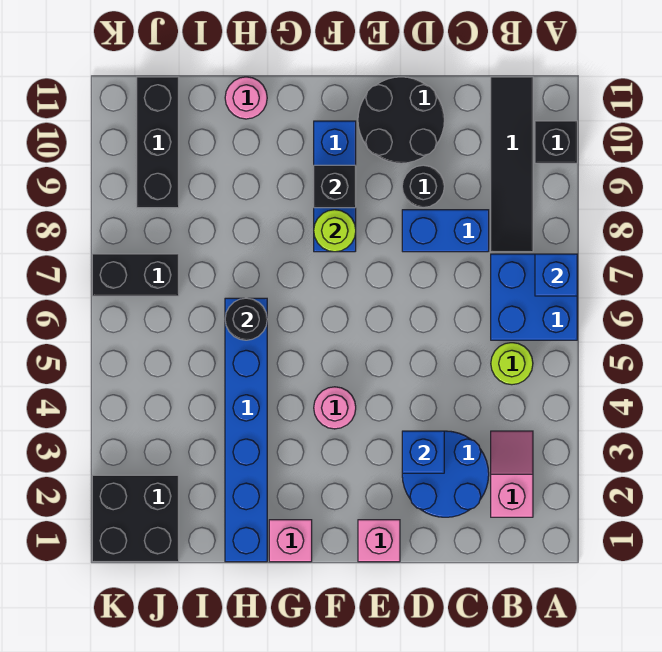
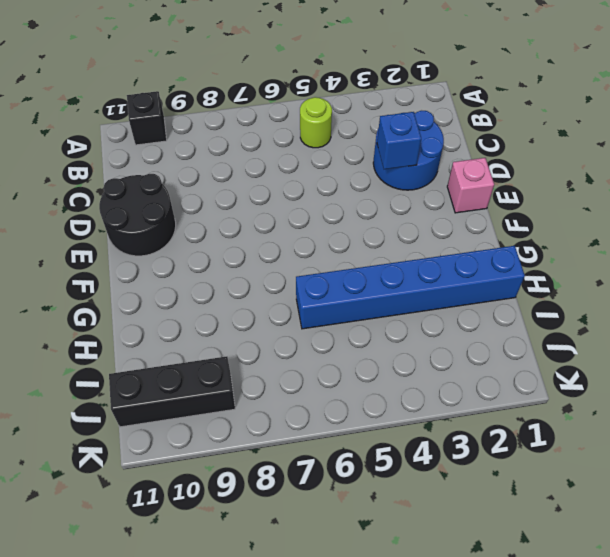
none -> blue brick A6:B7 level 1
none -> pink slope B2:B3 level 1 top 2
none -> black tile B8:B11 level 1

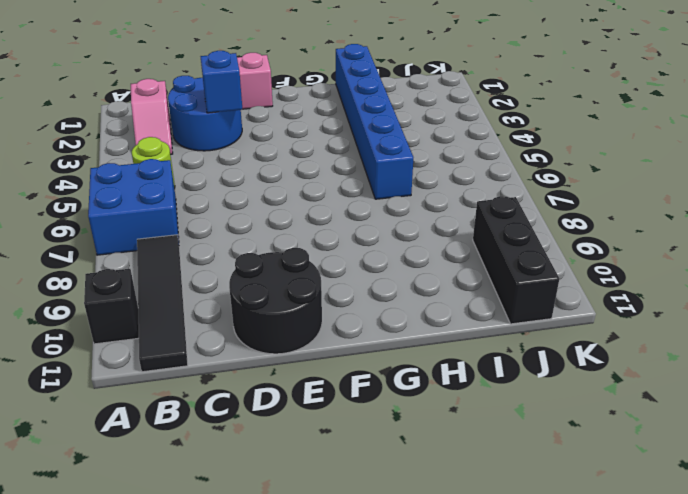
none -> blue brick C8:D8 level 1
none -> black round brick D9 level 1
none -> pink round brick F4 level 1

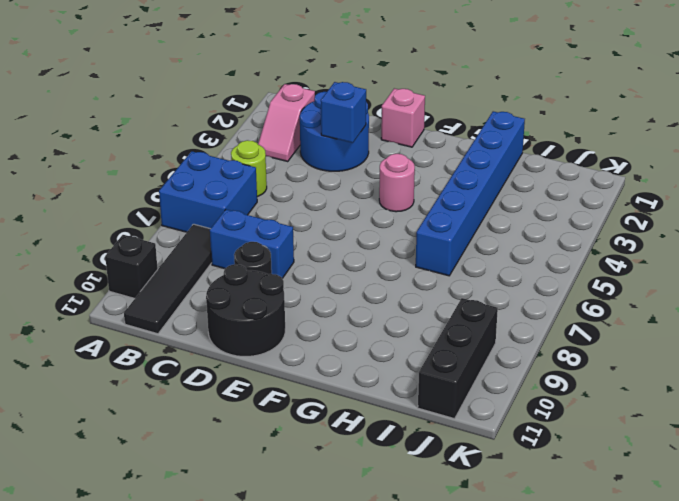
none -> blue brick F8:F10 level 1
none -> pink brick G1 level 1
none -> pink round brick H11 level 1

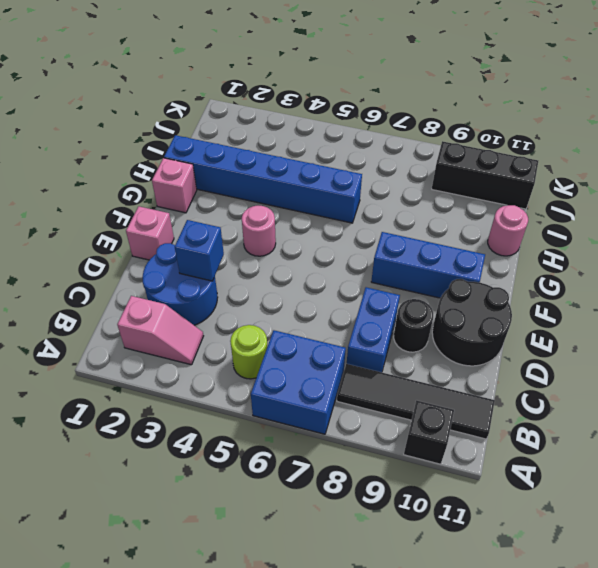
none -> black brick J1:K2 level 1
none -> black brick J7:K7 level 1
none -> blue brick A7 level 2

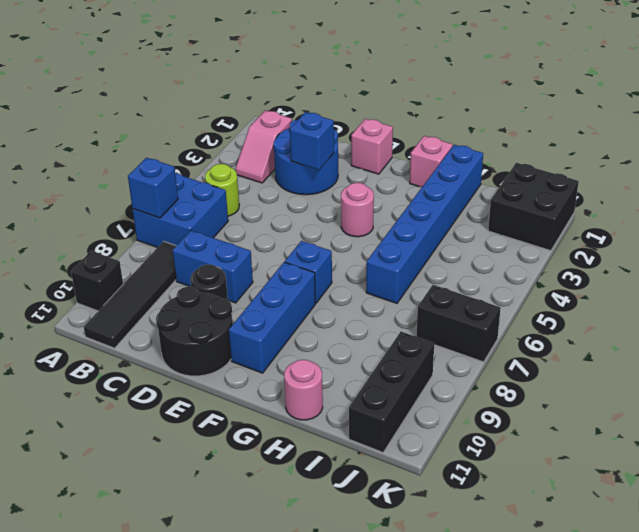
blue brick F7 level 1 -> none
none -> lime round brick F8 level 2
none -> black brick F9 level 2
none -> black round brick H6 level 2

